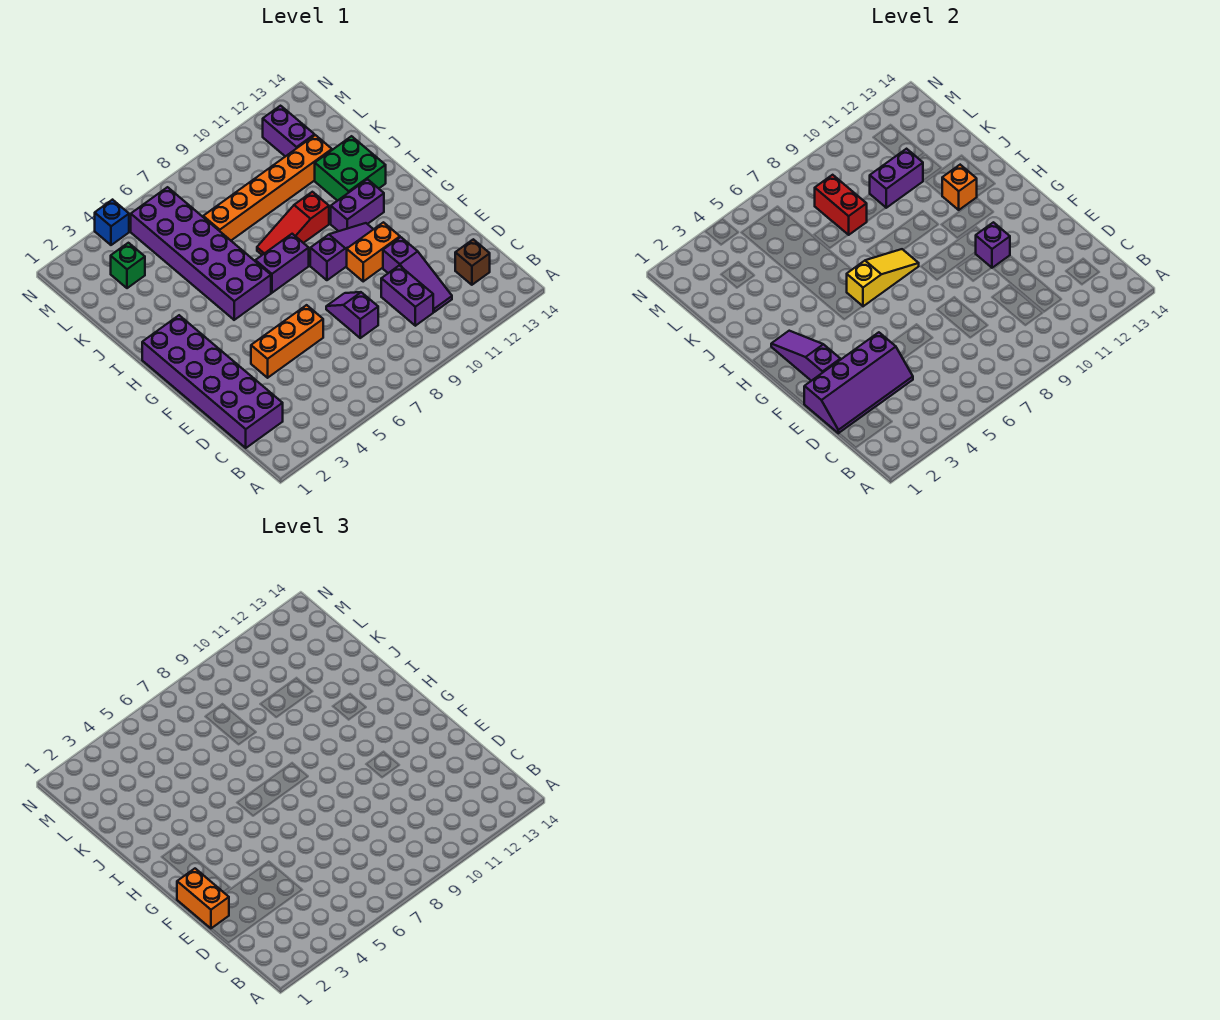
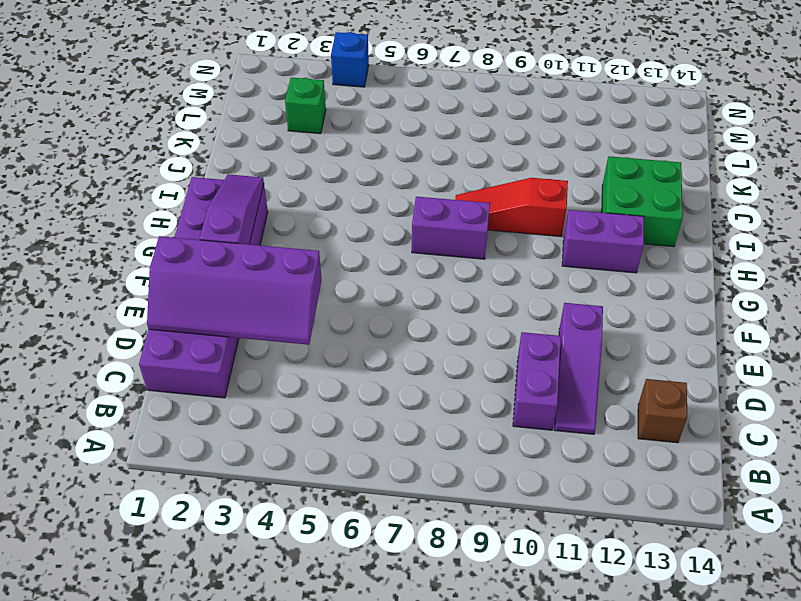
none -> purple slope D8:E8 level 1 top D
none -> orange brick E4:E6 level 1
none -> orange brick F10:F11 level 1

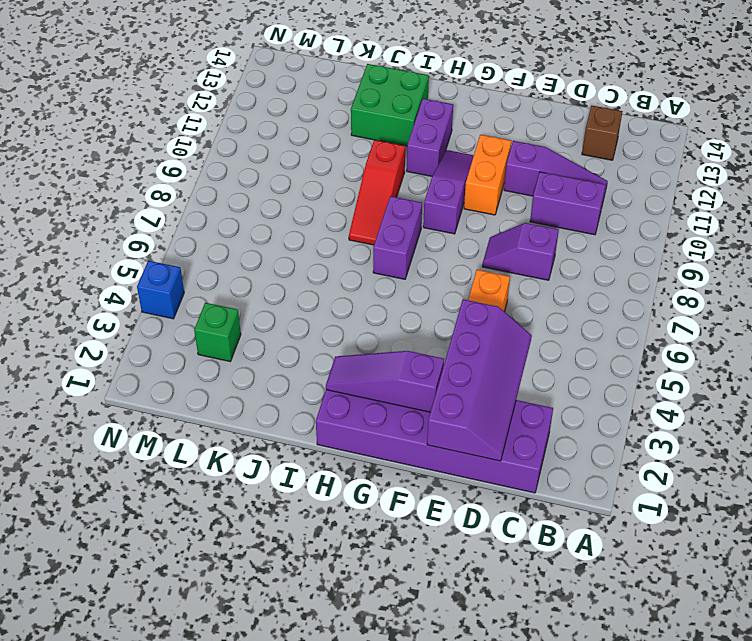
none -> purple brick H5:M6 level 1
none -> orange brick K7:K12 level 1
none -> purple brick L12:M12 level 1

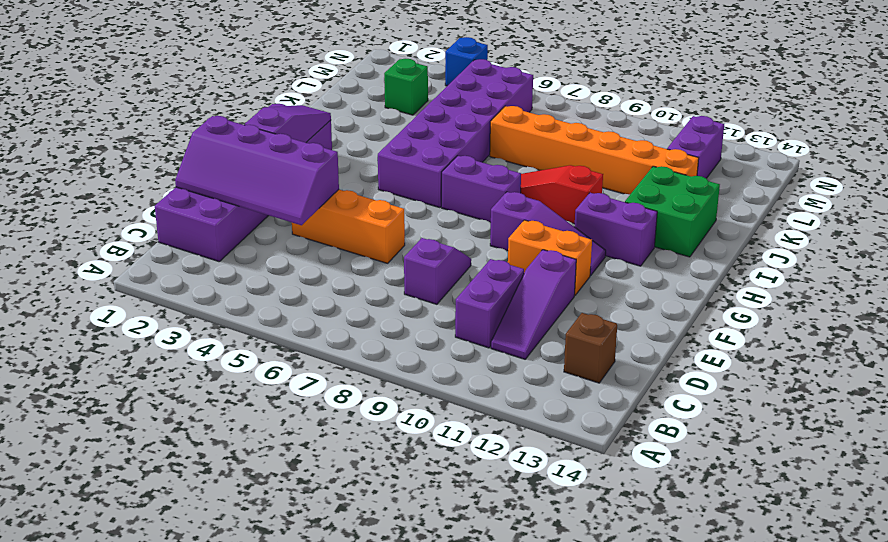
none -> purple brick F11 level 2
none -> yellow slope H6:H8 level 2 top 6
none -> orange brick I12 level 2

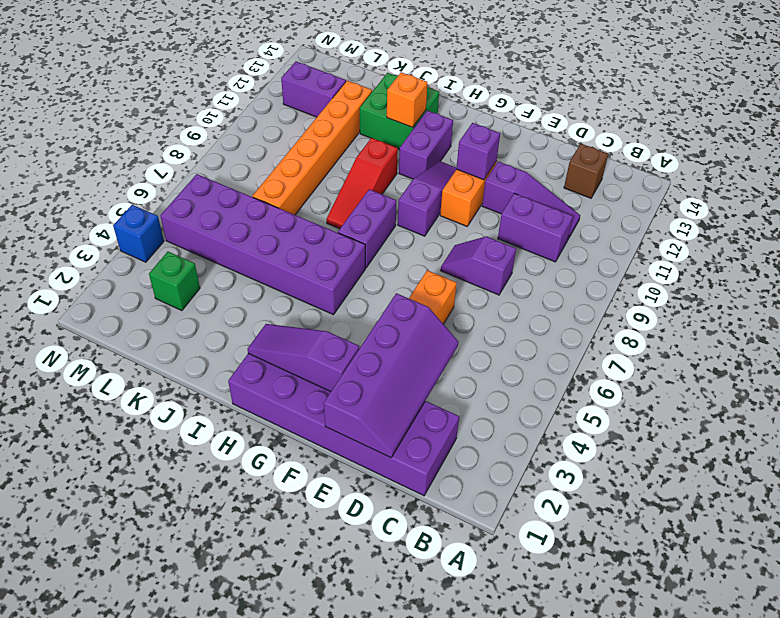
none -> yellow slope H6:H8 level 2 top 6
none -> red brick K8:L8 level 2
none -> purple brick K10:K11 level 2

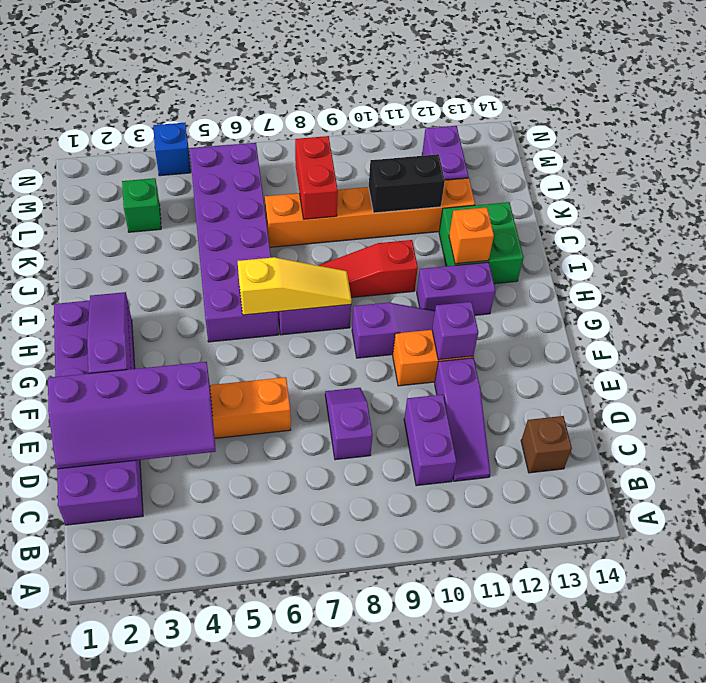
black brick K10:K11 level 2 -> purple brick K10:K11 level 2
none -> orange brick E1:F1 level 3

